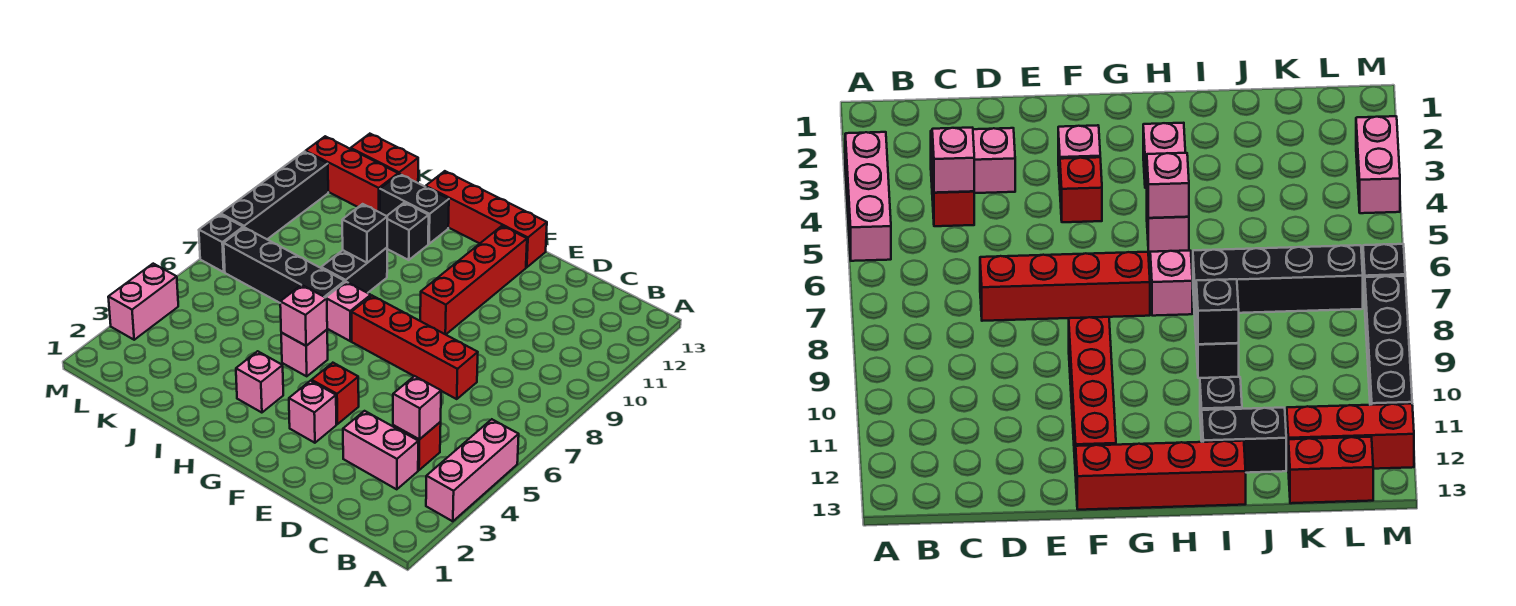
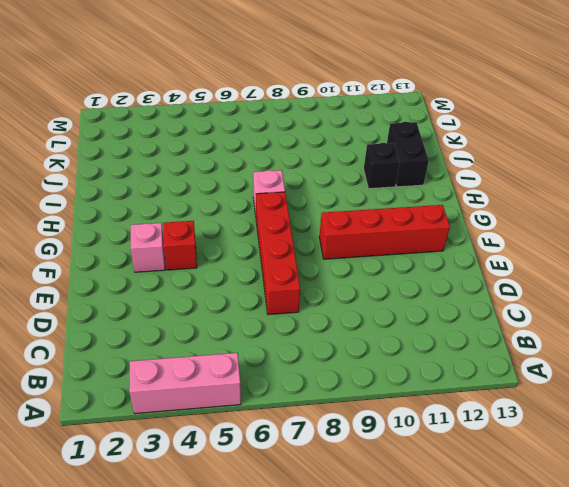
none -> pink brick C3:D3 level 1
none -> red brick C4 level 1
none -> red brick F13:I13 level 1

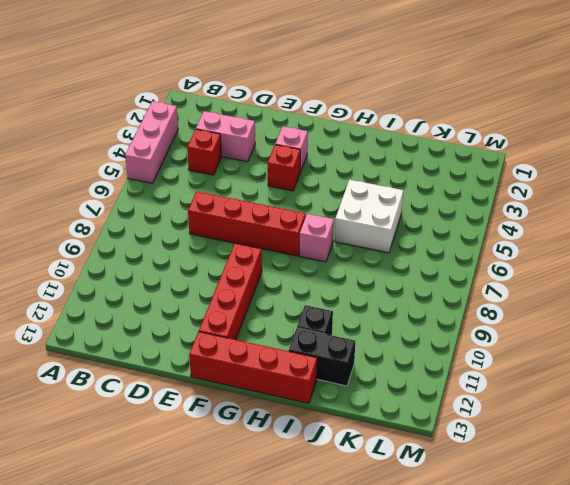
white brick I5:J6 level 1 -> none
none -> pink brick H3 level 1
none -> pink brick H5 level 1
none -> black brick I7:L7 level 1

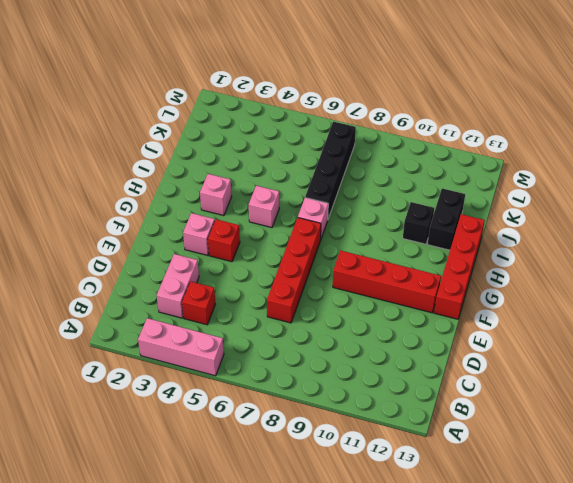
none -> black brick I8:I9 level 1
none -> red brick K12:M12 level 1
none -> red brick K13:L13 level 1

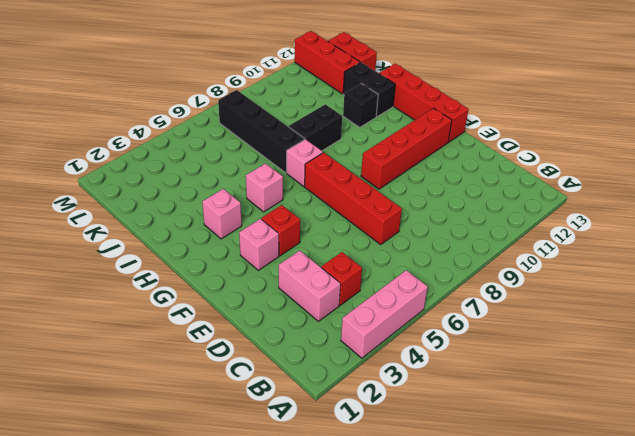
none -> pink brick M3:M4 level 1
none -> black brick M7 level 1
none -> black brick M8:M11 level 1

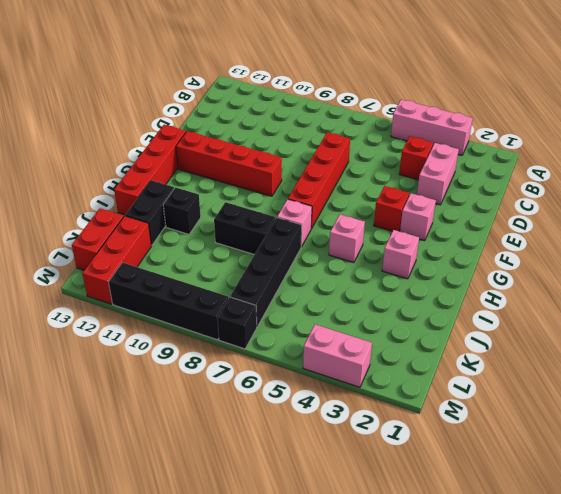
none -> pink brick C4 level 2
none -> pink brick H5 level 2
none -> black brick I9 level 2

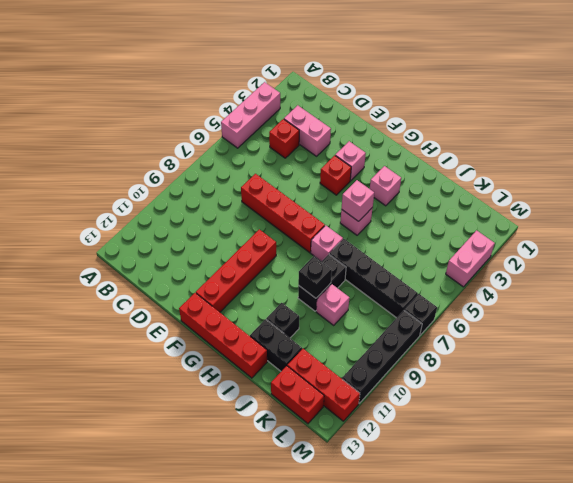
pink brick J9 level 1 -> pink brick C4 level 2

